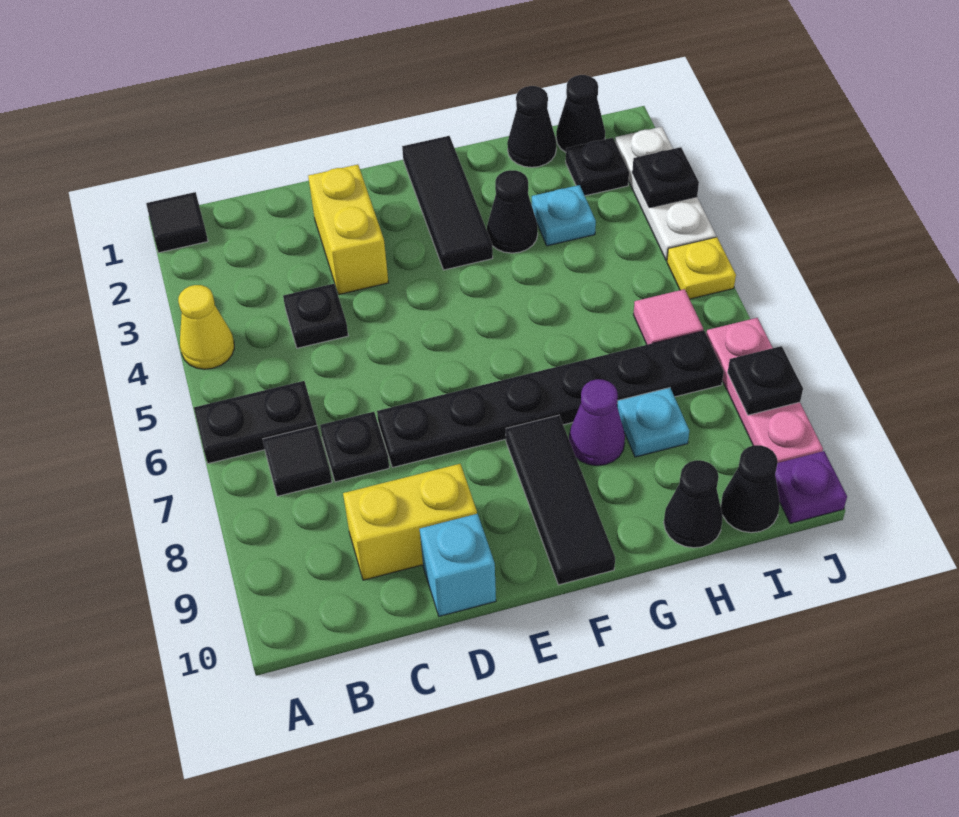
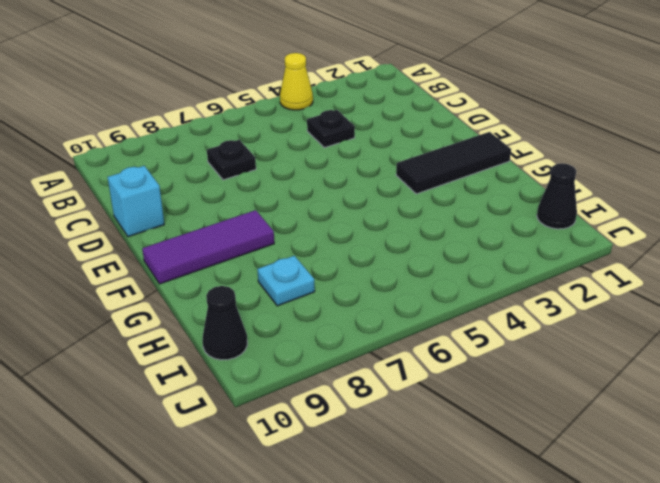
purple tile F8:F10 level 1 -> black tile F8:F10 level 1
none -> black tile A1 level 1
none -> black plate A6:B6 level 1
none -> black tile B7 level 1

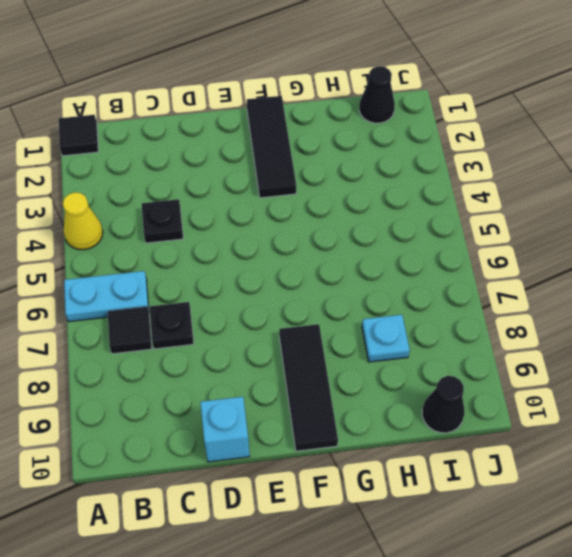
cyan plate A6:B6 level 1 -> black plate A6:B6 level 1
none -> yellow brick C9:D9 level 1
none -> yellow brick D2:D3 level 1
none -> black plate D7:I7 level 1

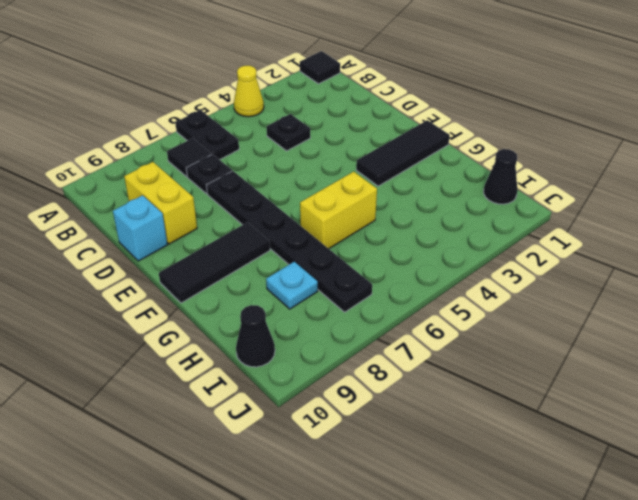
yellow brick G5:G6 level 1 -> yellow brick D2:D3 level 1
none -> black cone G3 level 1
none -> purple cone G8 level 1
none -> black cone H1 level 1

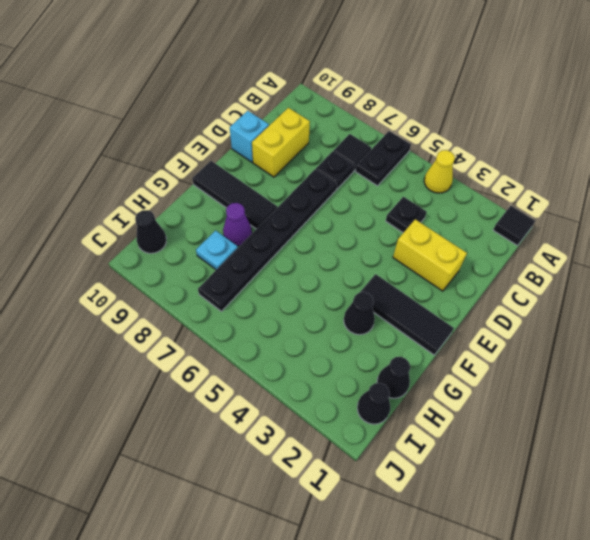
none -> cyan plate H3 level 1
none -> black cone H10 level 1
none -> black plate I2 level 1

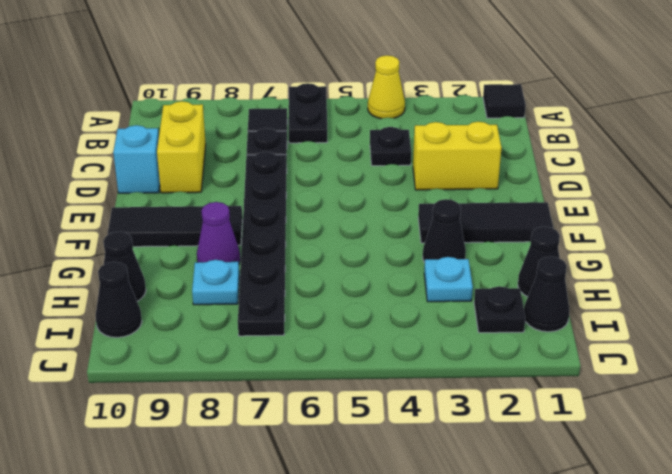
none -> pink tile I6 level 1
none -> white plate J2:J4 level 1
none -> yellow plate J5 level 1

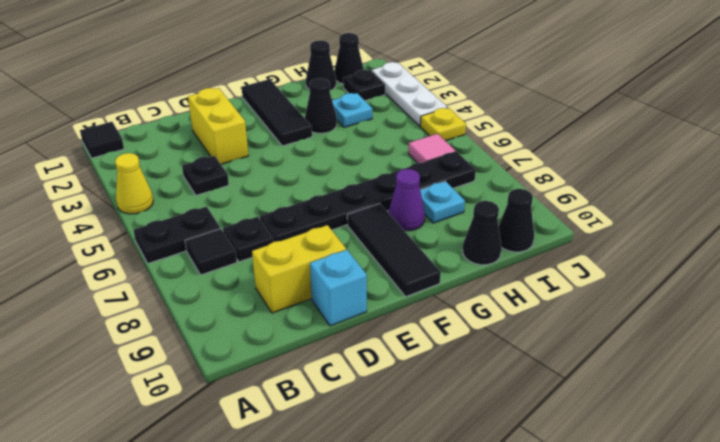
none -> pink plate J7:J9 level 1
none -> purple plate J10 level 1
none -> black plate J3 level 2

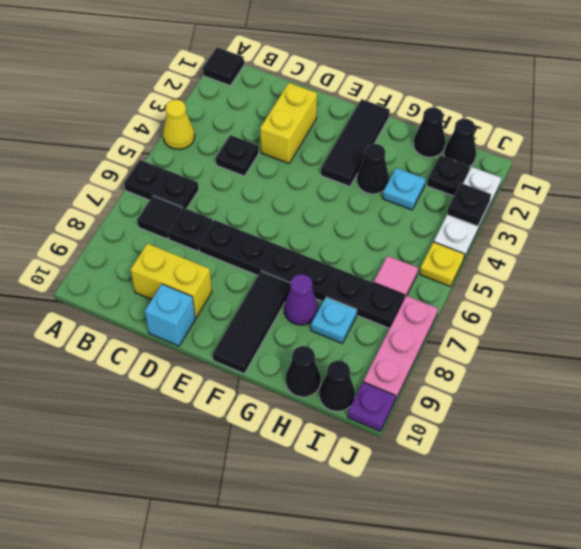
none -> black plate J8 level 2

